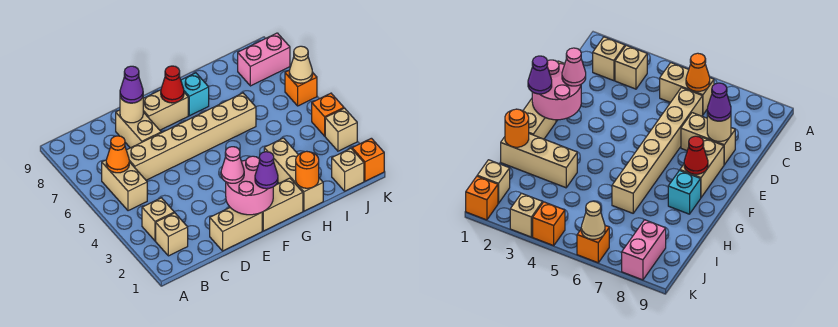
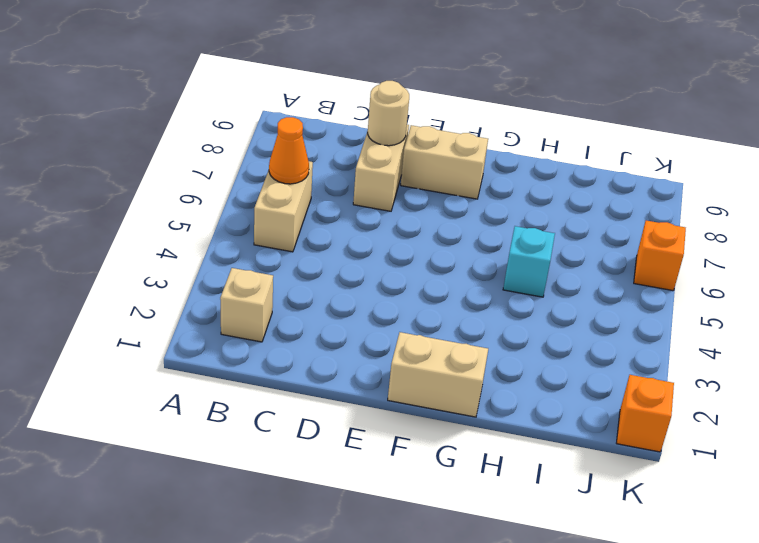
cyan brick H5 level 1 -> cyan brick G8 level 1
none -> tan brick B3 level 1
none -> tan brick C6:H6 level 1
none -> tan brick D1:E1 level 1

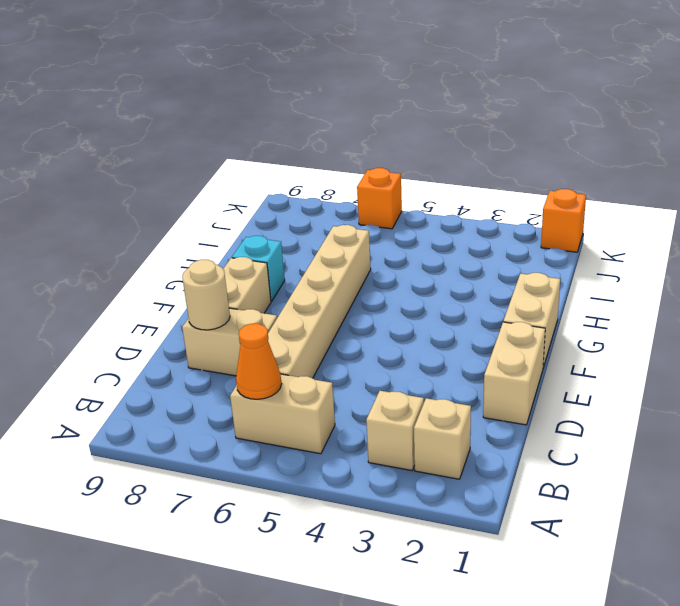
none -> tan brick H1:H3 level 1
none -> tan brick J1 level 1
none -> pink brick J8:K8 level 1

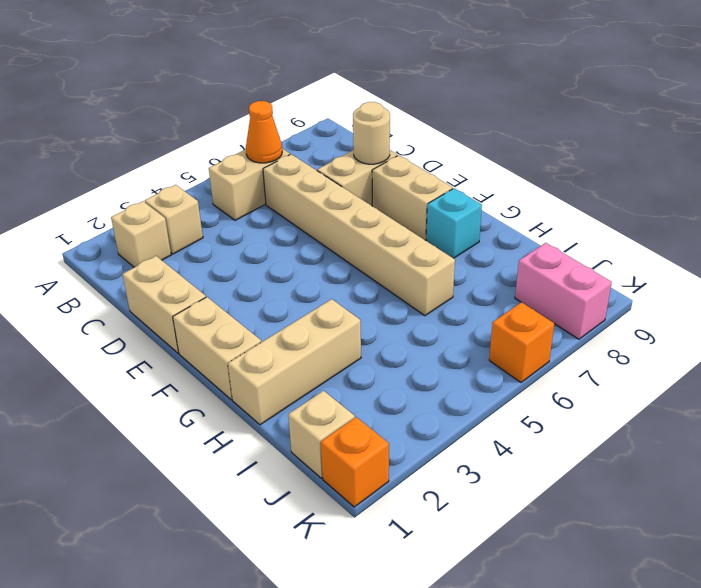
none -> tan brick K3 level 1
none -> orange brick K4 level 1
none -> pink round brick E1:F2 level 2

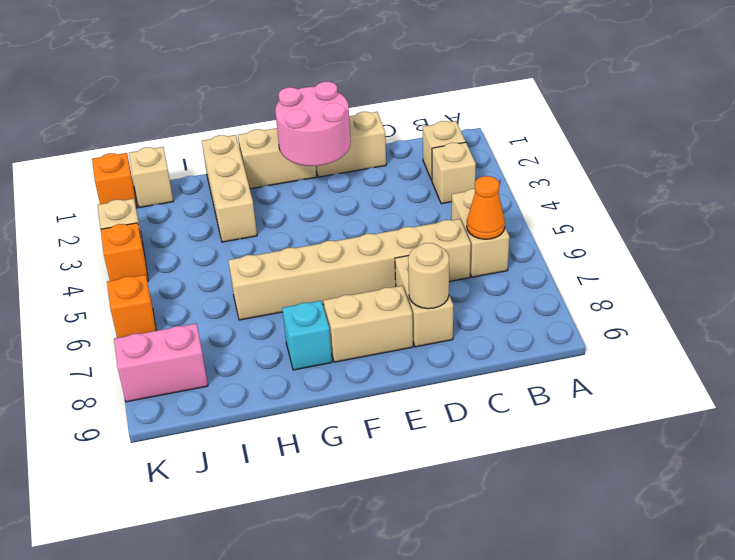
none -> red cone F8 level 2
none -> orange round brick H1 level 2
none -> tan cone K6 level 2

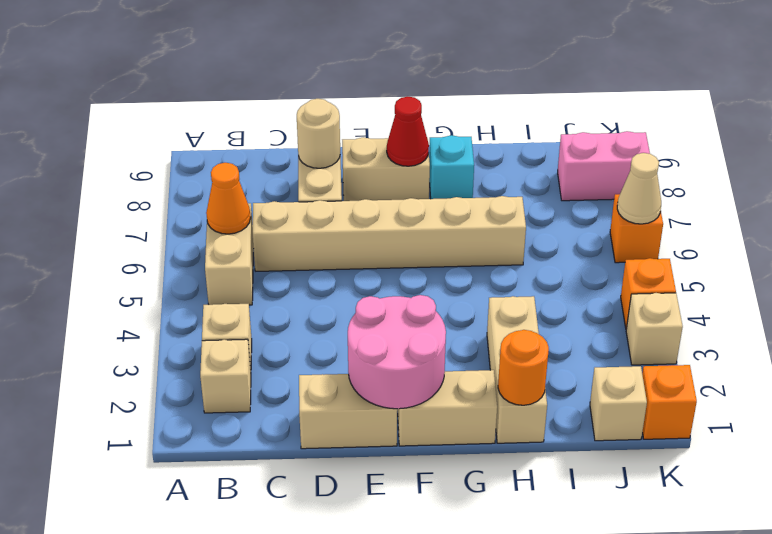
none -> purple cone D8 level 3
none -> pink cone E2 level 3
none -> purple cone F1 level 3

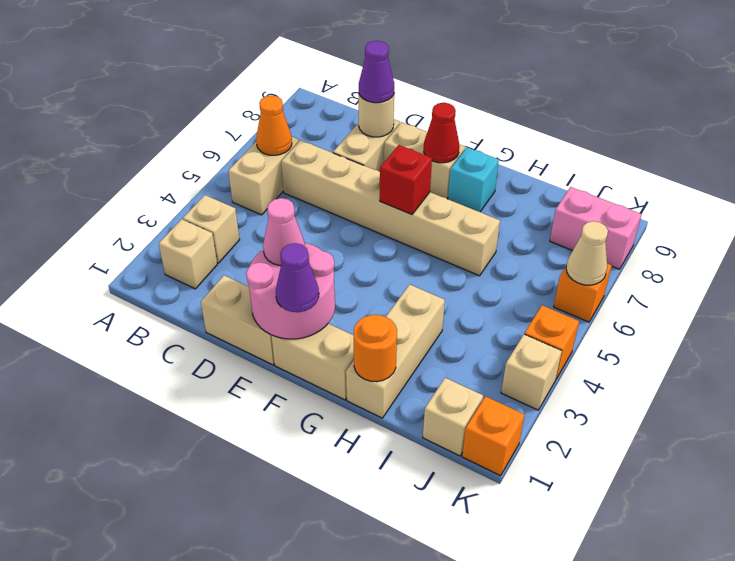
red brick F6 level 2 -> none

